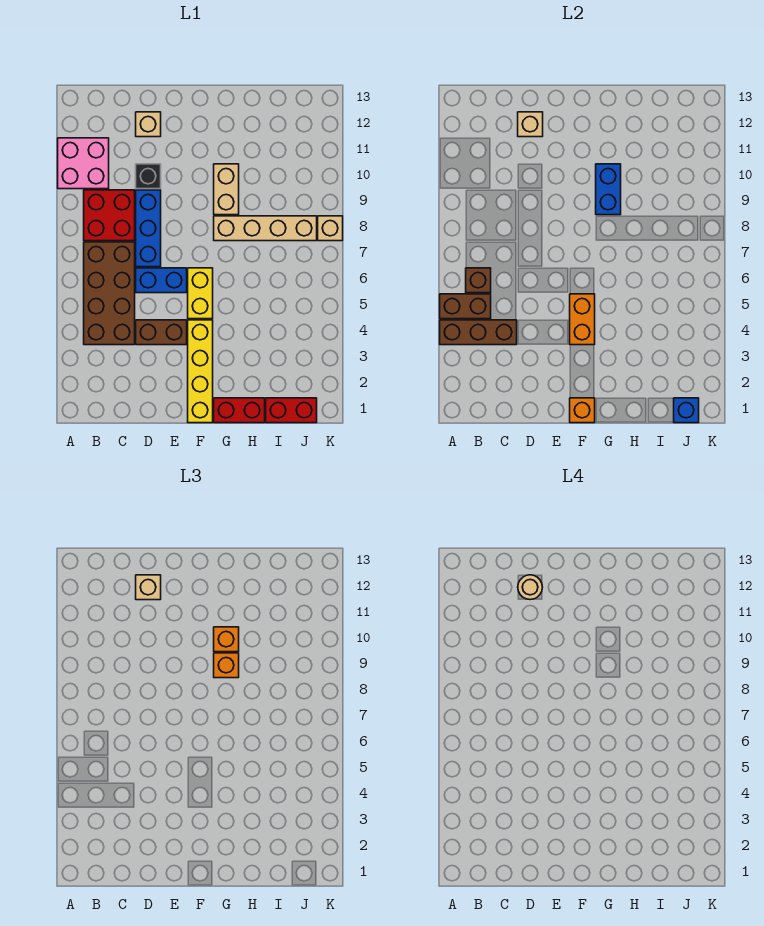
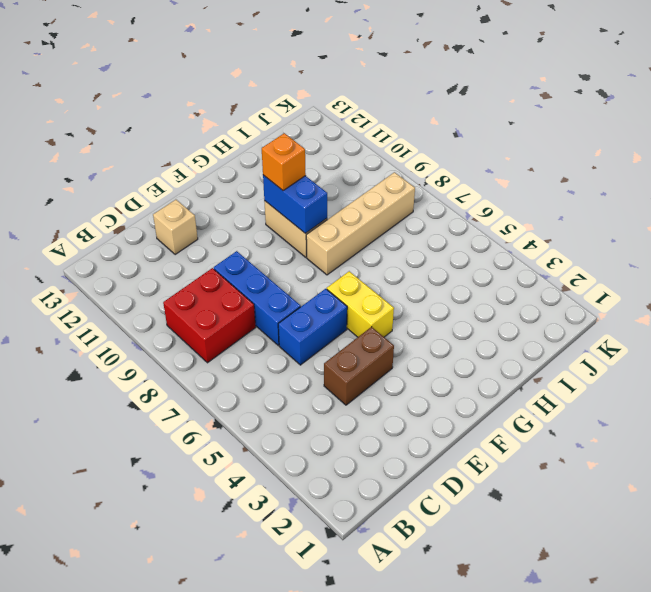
none -> pink brick A10:B11 level 1
none -> brown brick B4:C7 level 1
none -> black brick D10 level 1

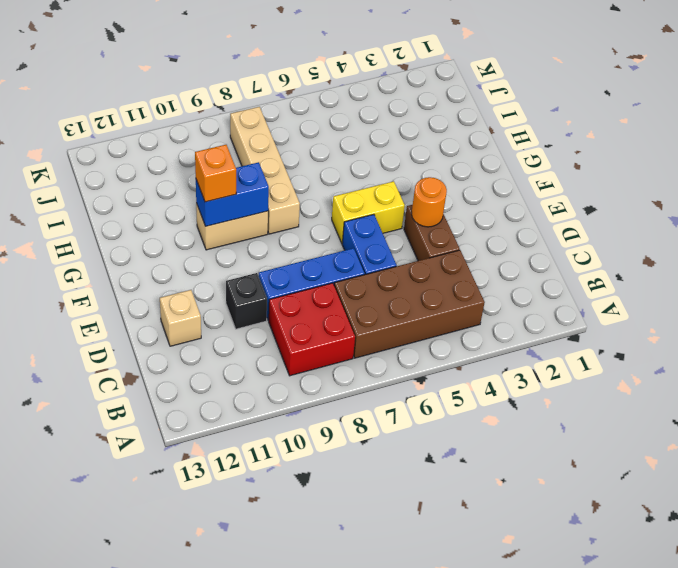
orange round brick E4 level 2 -> none
none -> pink brick A10:B11 level 1
none -> yellow brick F1:F4 level 1
none -> red brick G1:H1 level 1

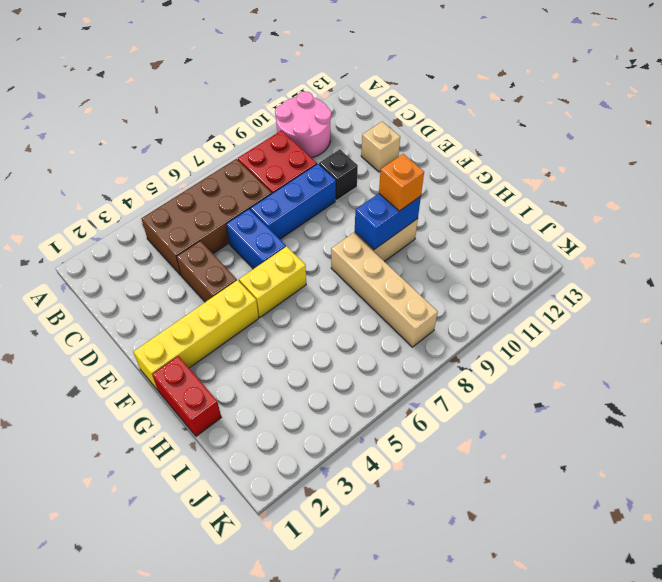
pink round brick A10:B11 level 1 -> pink brick A10:B11 level 1
none -> red brick I1:J1 level 1
none -> tan brick K8 level 1
none -> brown brick A4:C4 level 2

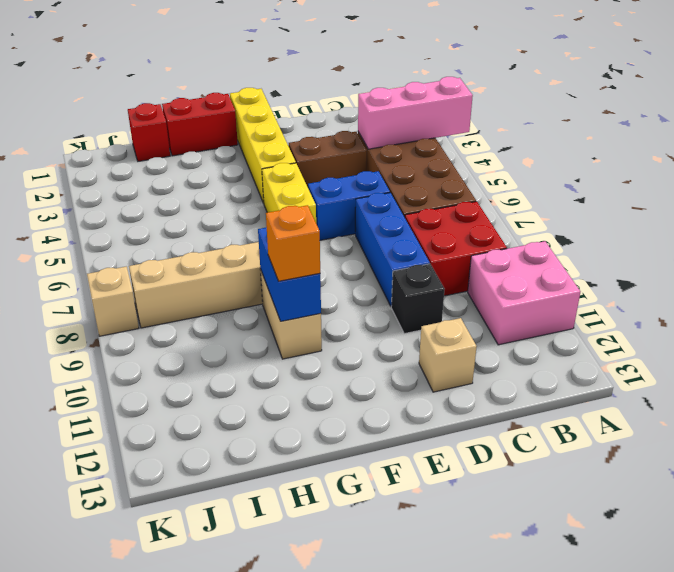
pink brick A4:C4 level 2 -> brown brick A4:C4 level 2
red brick I1 level 1 -> red brick I1:J1 level 1
none -> brown brick A5:B5 level 2
none -> brown brick B6 level 2
none -> tan brick D12 level 2

